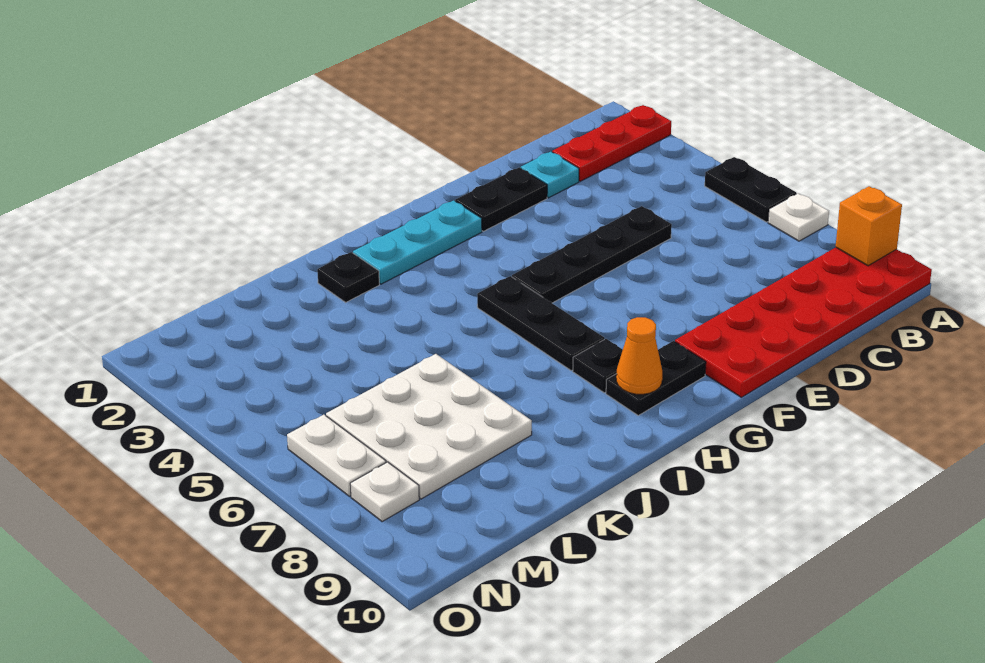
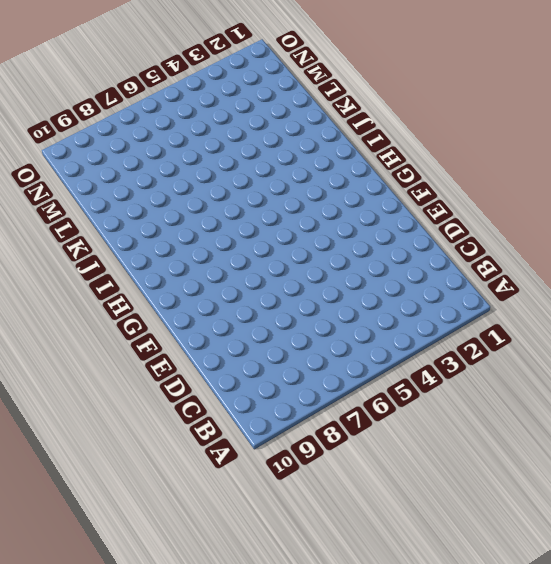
none -> red plate A2:C2 level 1
none -> black plate A5:A6 level 1
none -> white plate A7 level 1

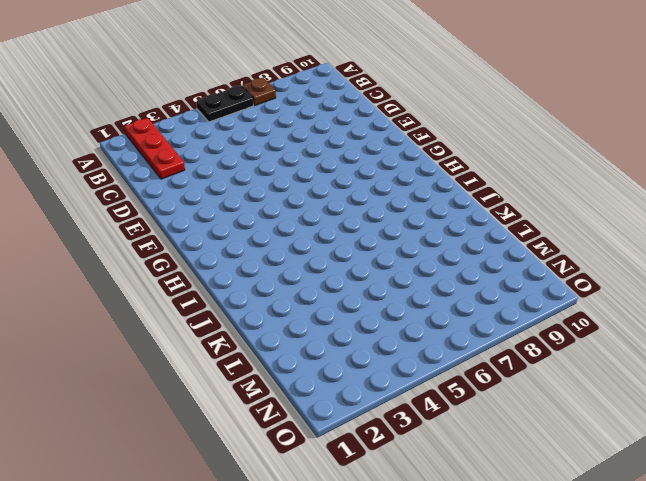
brown plate A7 level 1 -> white plate A7 level 1
none -> red plate A9:F10 level 1
none -> cyan plate D2 level 1
none -> black plate D5:G5 level 1

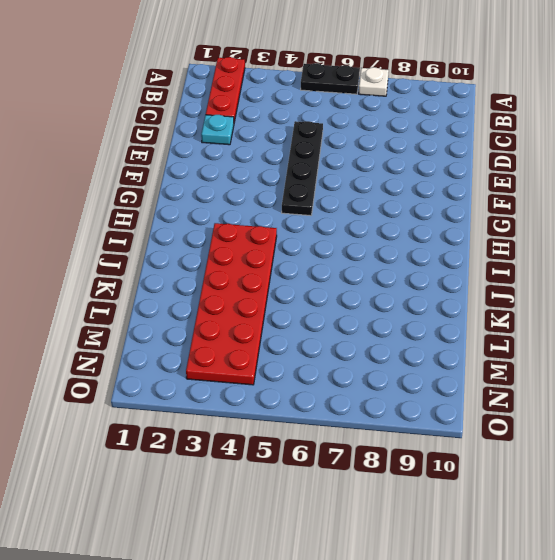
red plate I3:N4 level 1 -> red plate A9:F10 level 1
none -> black plate E2:F2 level 1
none -> cyan plate G2:I2 level 1
none -> black plate G9:H9 level 1

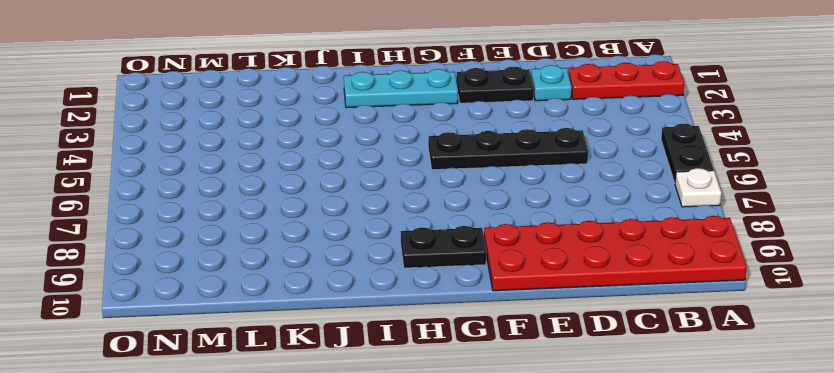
none -> black plate H5:H7 level 1
none -> black plate H8 level 1
none -> black plate J2 level 1

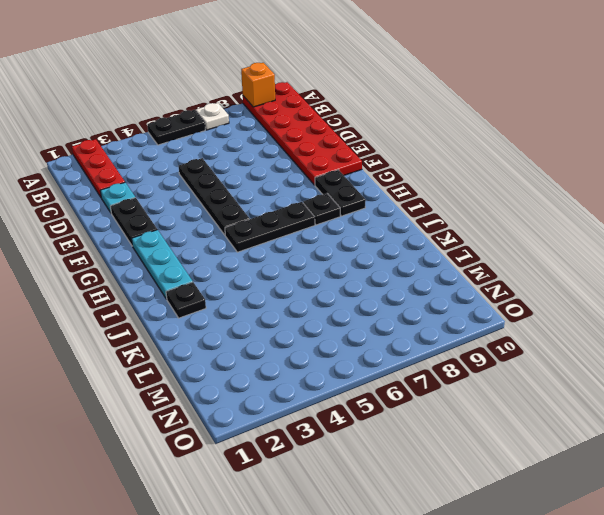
none -> white plate K6:M8 level 1
none -> white plate N6:N7 level 1
none -> white plate N8 level 1

